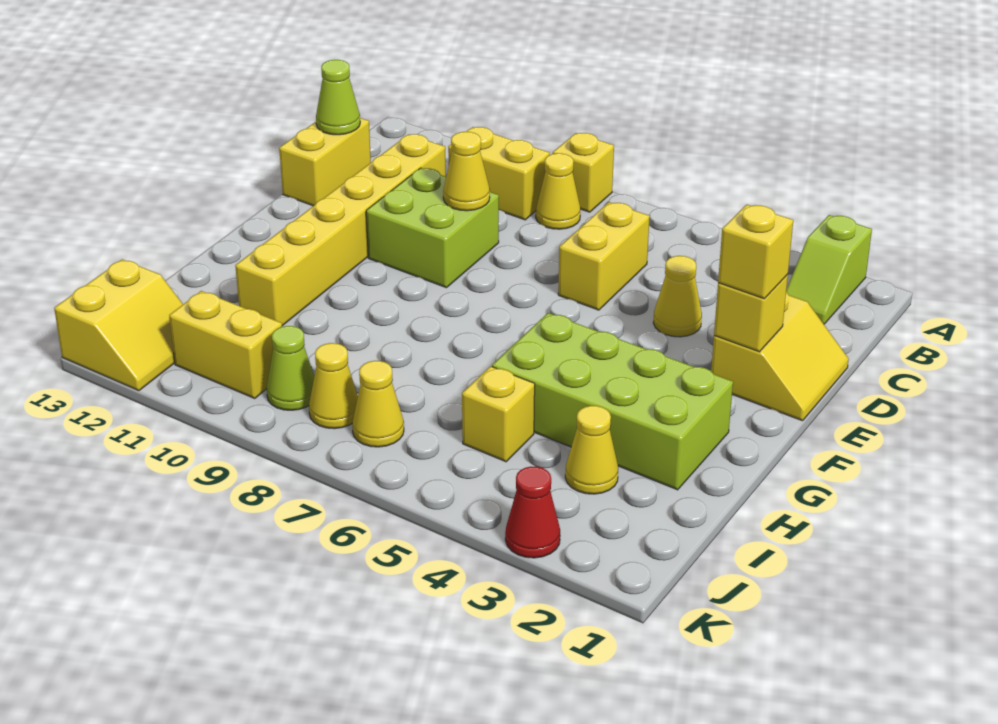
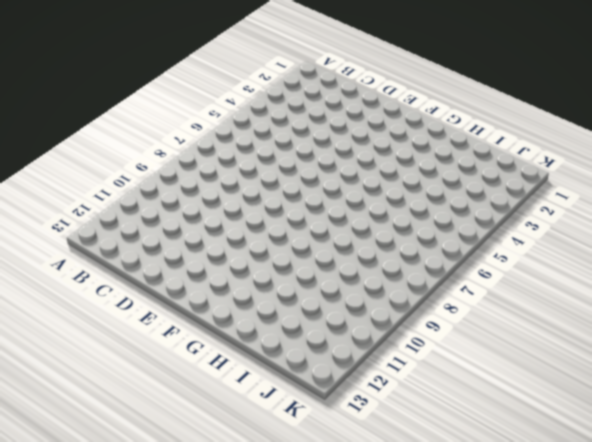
none -> lime slope A2:B2 level 1 top A
none -> yellow brick A8 level 1
none -> yellow cone B8 level 1

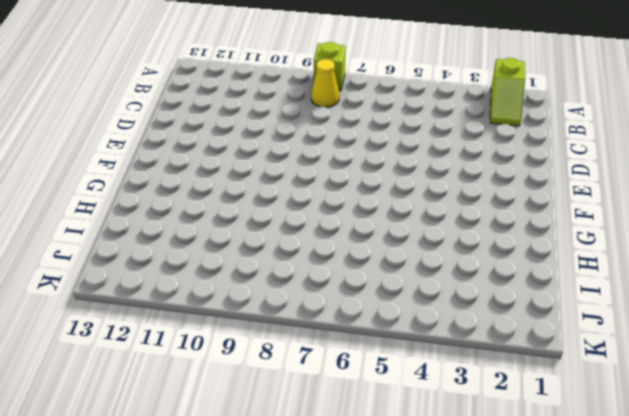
lime brick A8 level 1 -> yellow brick A8 level 1
none -> yellow brick B9:B10 level 1
none -> yellow brick C6:D6 level 1
none -> yellow brick C11:H11 level 1

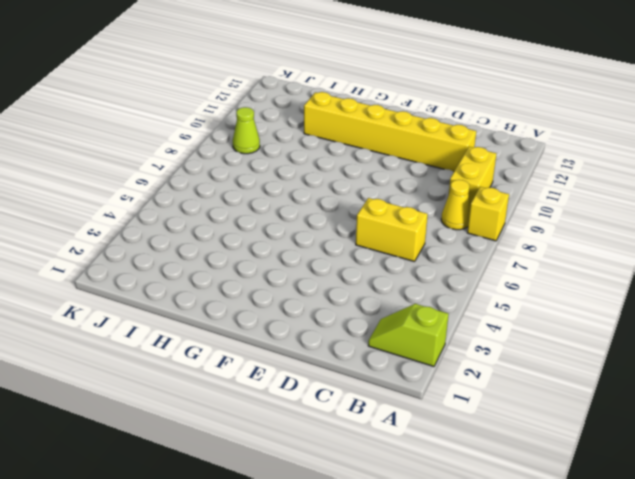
none -> yellow brick C13:D13 level 1
none -> yellow slope D1:E2 level 1 top 2
none -> yellow cone D4 level 1

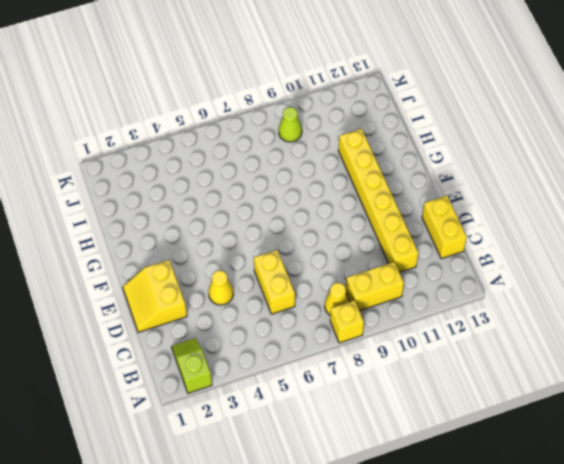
none -> lime brick D9:E10 level 1
none -> lime brick G2:H5 level 1
none -> yellow cone I3 level 1

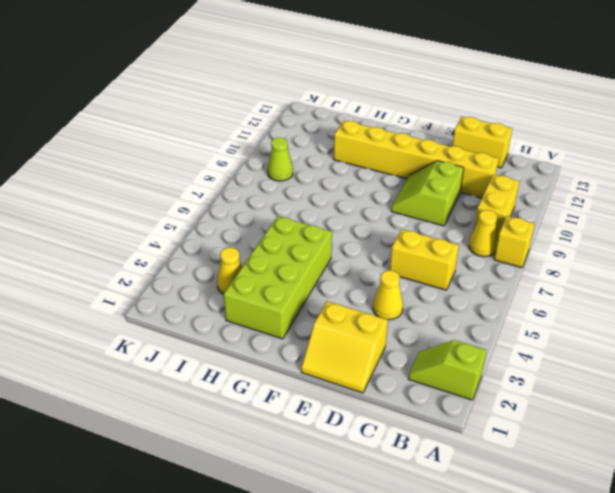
lime slope D9:E10 level 1 top D -> lime brick D9:E10 level 1
none -> yellow brick I5 level 1
none -> yellow cone J7 level 1
none -> yellow cone J8 level 1

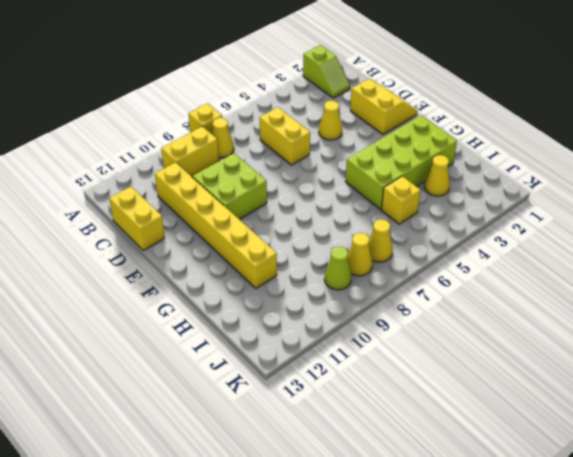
none -> yellow brick J10:J11 level 1
none -> yellow slope J12:K13 level 1 top 13
none -> red cone K3 level 1

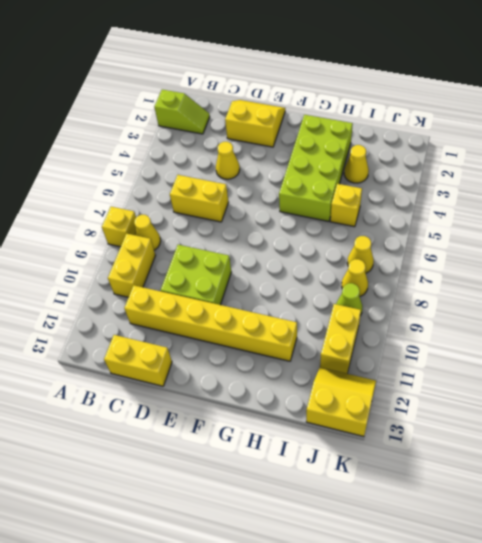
none -> red cone K3 level 1
none -> lime cone C13 level 2
none -> yellow cone D9 level 2

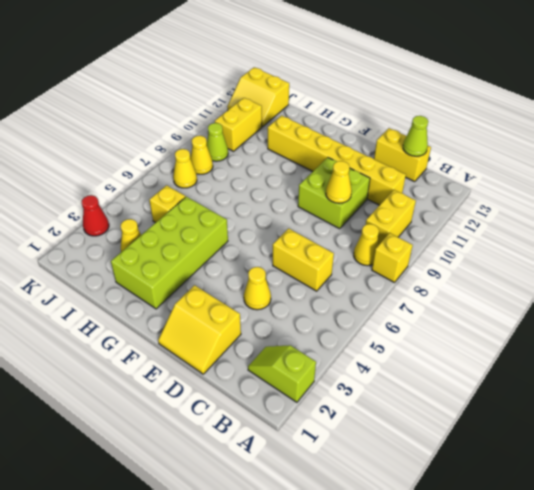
none -> yellow brick E2 level 2
none -> yellow brick E2 level 3

